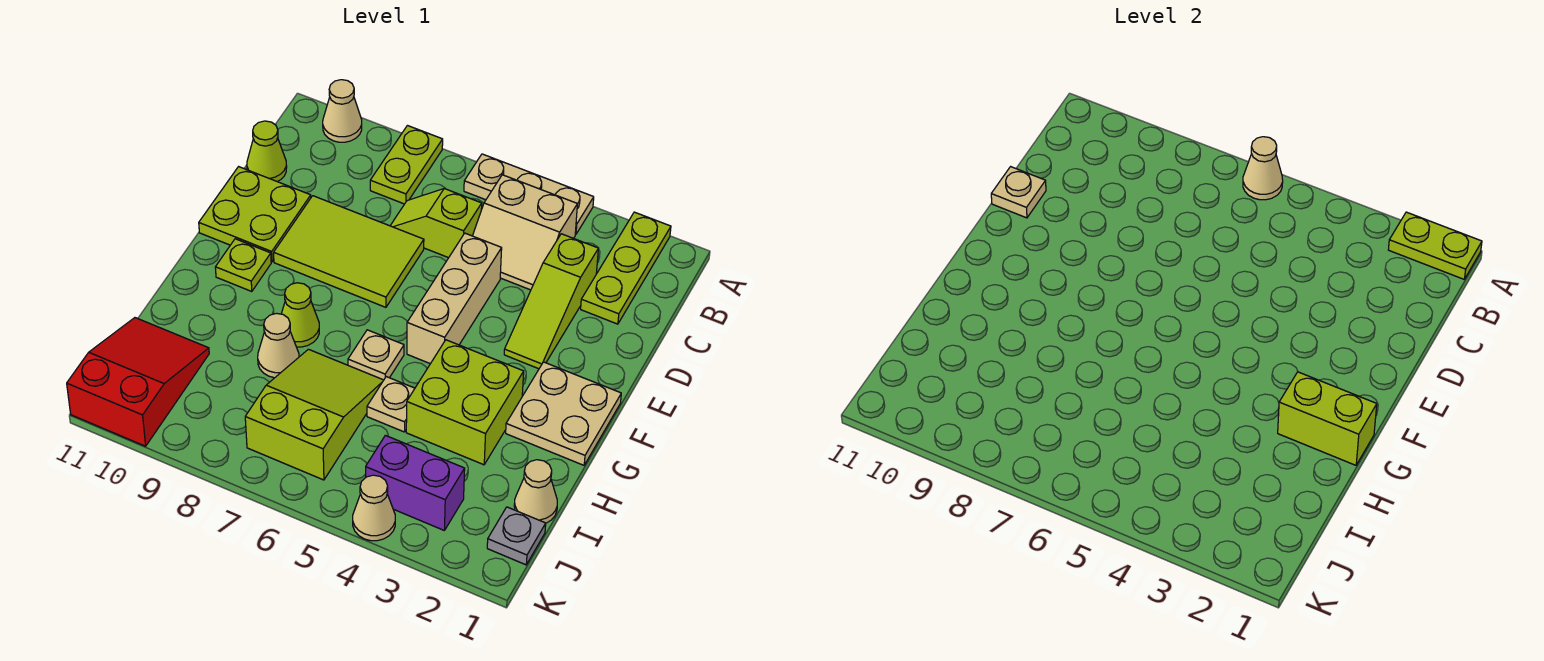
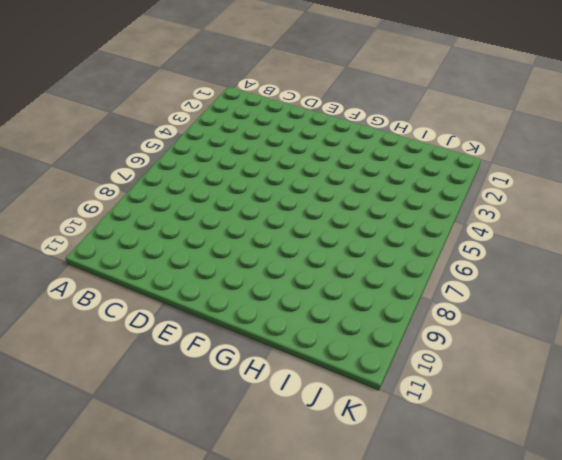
none -> lime plate A2:C2 level 1
none -> tan plate A4:A6 level 1
none -> lime plate A8:B8 level 1

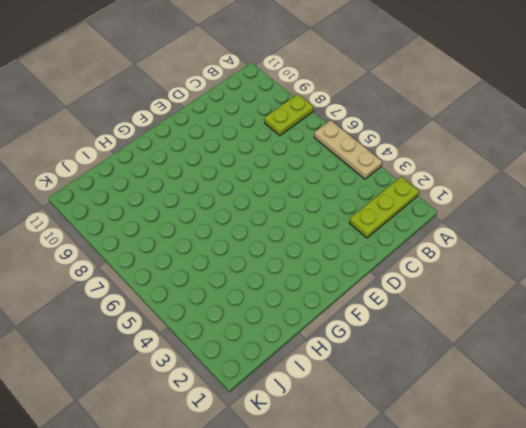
none -> tan cone A10 level 1
none -> tan slope B4:C5 level 1 top B
none -> lime slope C3:E3 level 1 top C

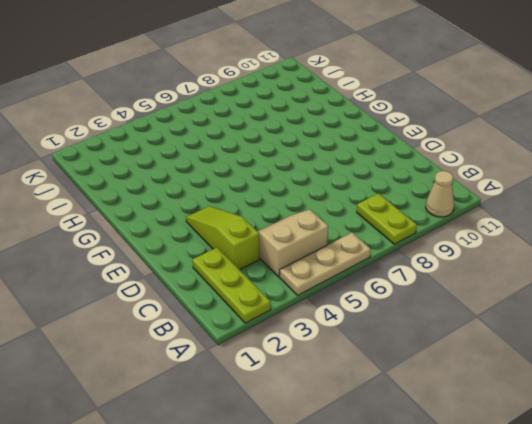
none -> lime slope C6:C7 level 1 top 6
none -> lime cone C11 level 1
none -> tan brick D5:F5 level 1

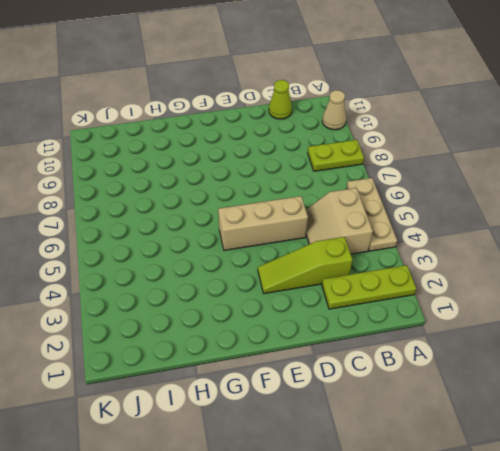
none -> lime slope C6:C7 level 1 top 6
none -> lime tile D7:E9 level 1
none -> lime plate D10:E11 level 1

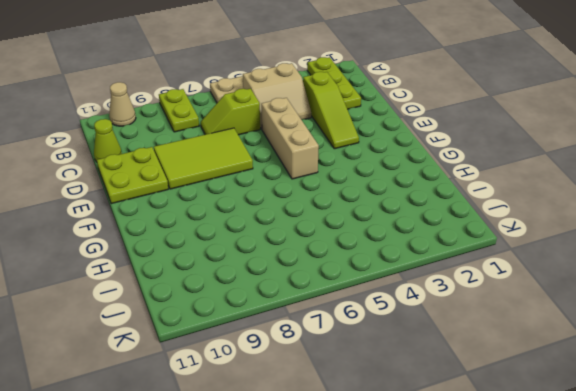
none -> tan plate F1:G2 level 1
none -> lime plate F10 level 1
none -> lime brick G3:H4 level 1

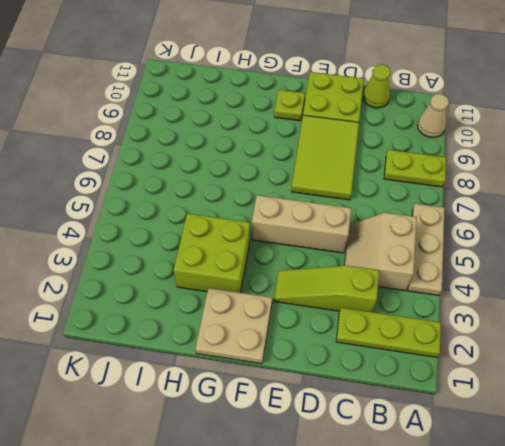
none -> lime slope C6:C7 level 1 top 6
none -> tan plate G6 level 1
none -> lime cone G8 level 1

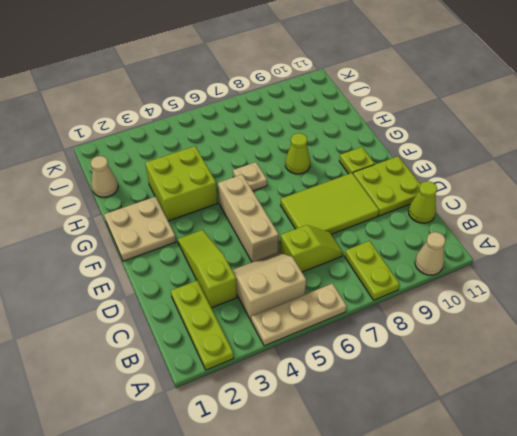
none -> tan plate H5 level 1
none -> lime slope H6:J7 level 1 top J
none -> tan cone H8 level 1

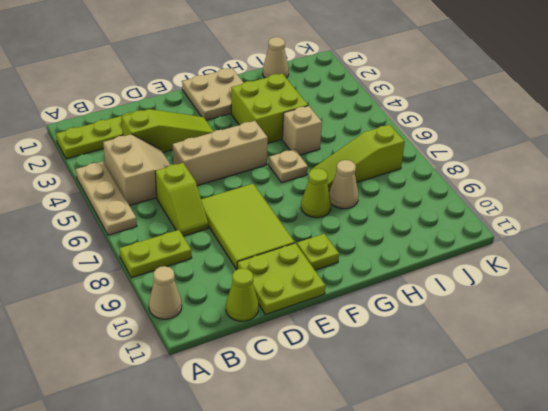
tan brick H5 level 1 -> tan plate H5 level 1
lime slope H7:J7 level 1 top J -> lime slope H6:J7 level 1 top J
none -> red slope I10:K11 level 1 top K
none -> grey plate J1 level 1
none -> purple brick J3:J4 level 1

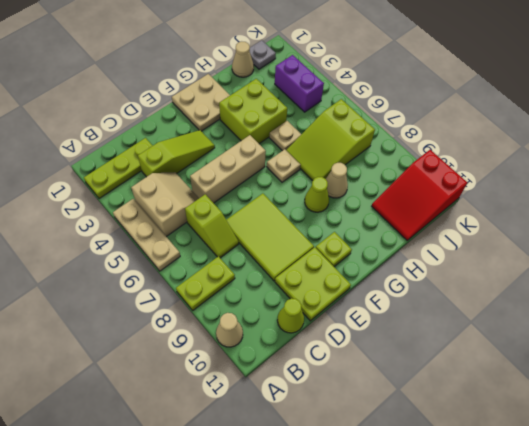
none -> tan cone K4 level 1
none -> lime plate A1:A2 level 2
none -> tan cone A6 level 2

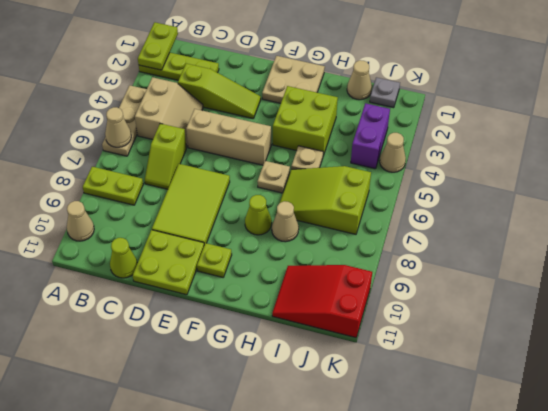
none -> tan plate D11 level 2
none -> lime brick G1:G2 level 2

